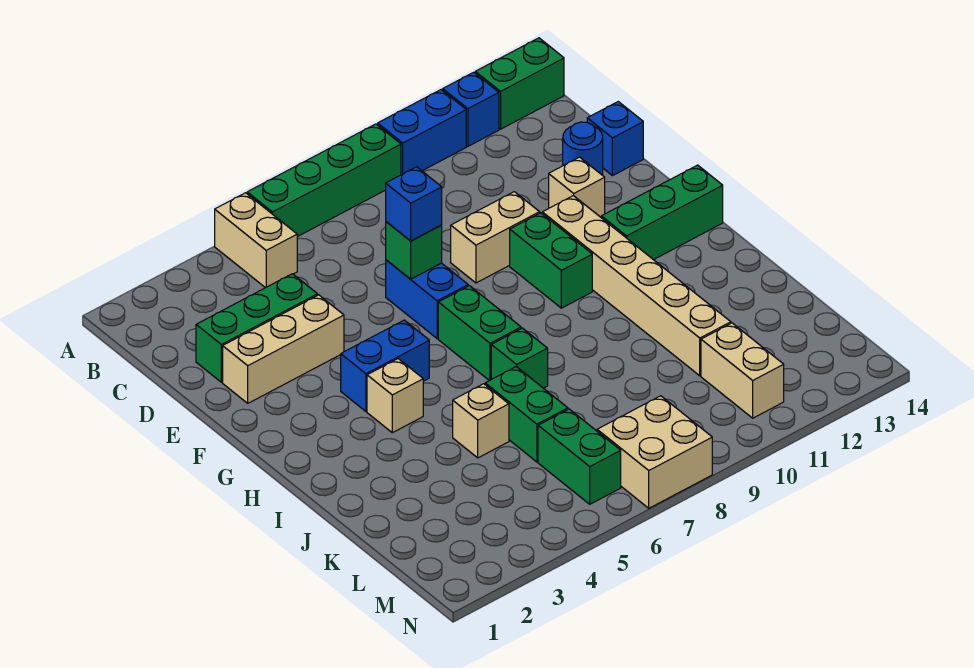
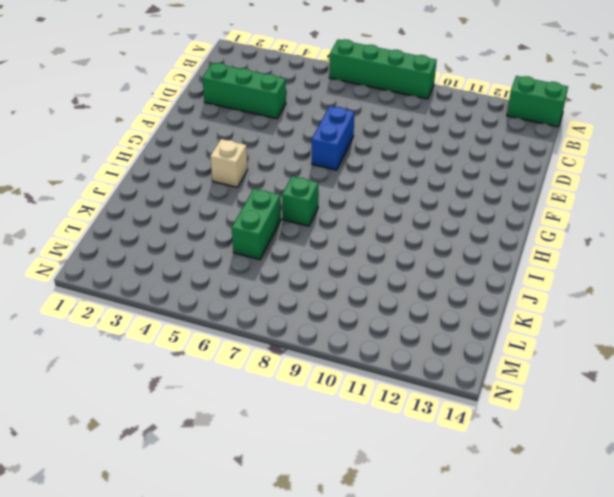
none -> tan brick A5:B5 level 1
none -> blue brick A10:A11 level 1
none -> blue brick A12 level 1

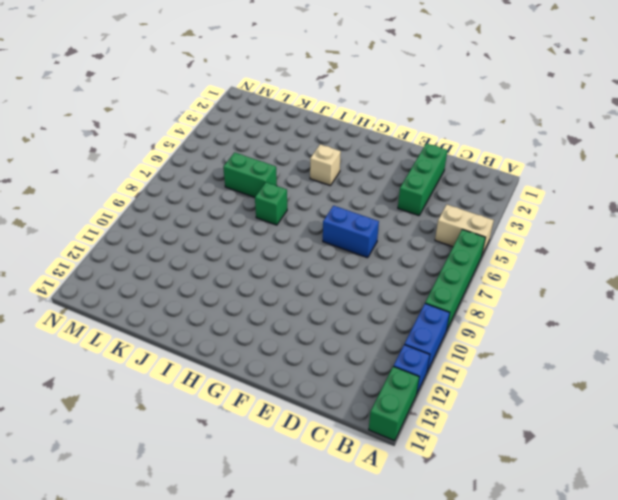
none -> blue round brick D13 level 1
none -> blue brick D14 level 1
none -> tan brick E2:E4 level 1

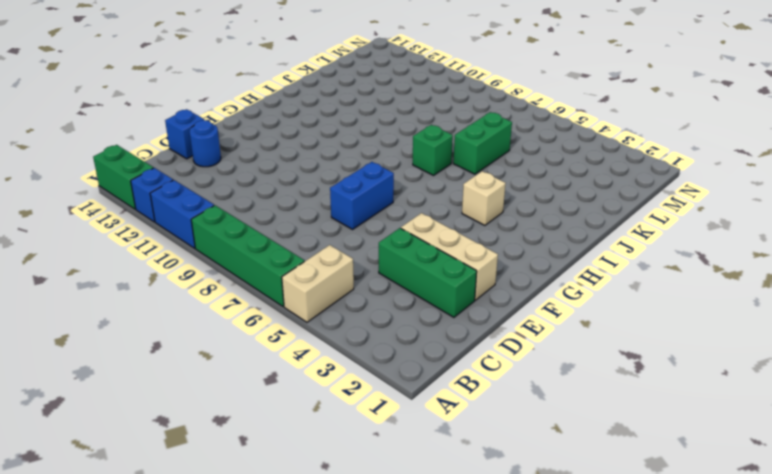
none -> tan brick E9:E10 level 1
none -> tan brick E12 level 1
none -> green brick F10:G10 level 1

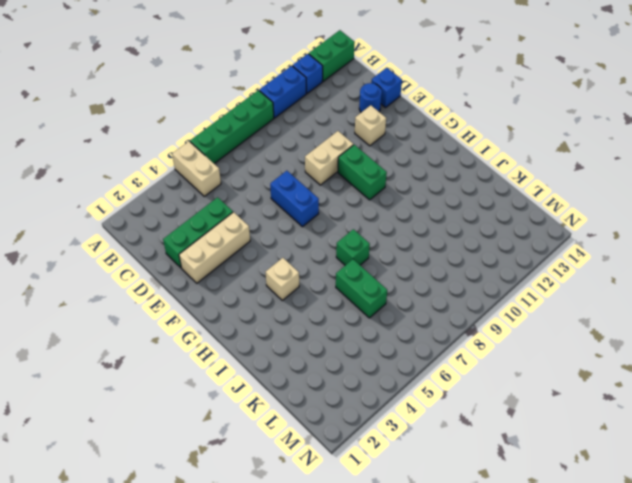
none -> tan brick F11:K11 level 1
none -> blue brick G4:G5 level 1
none -> green brick G7:H7 level 1

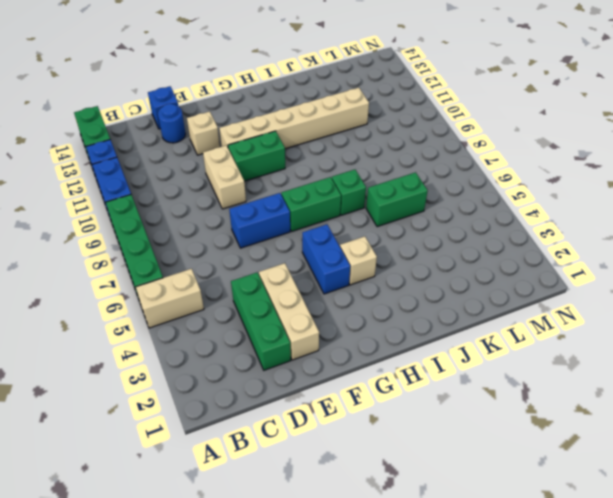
none -> green brick G12:G14 level 1
none -> tan brick J5 level 1
none -> green brick L6:M6 level 1

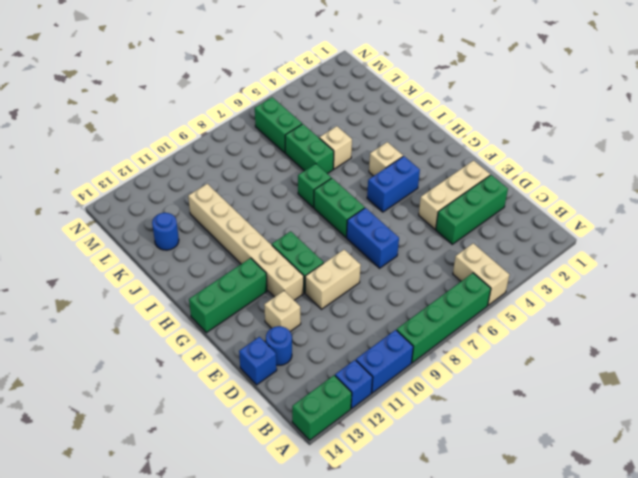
blue round brick K13 level 1 -> none
none -> tan brick L11:M11 level 1
none -> tan brick M7:N8 level 1
none -> green brick E7 level 2

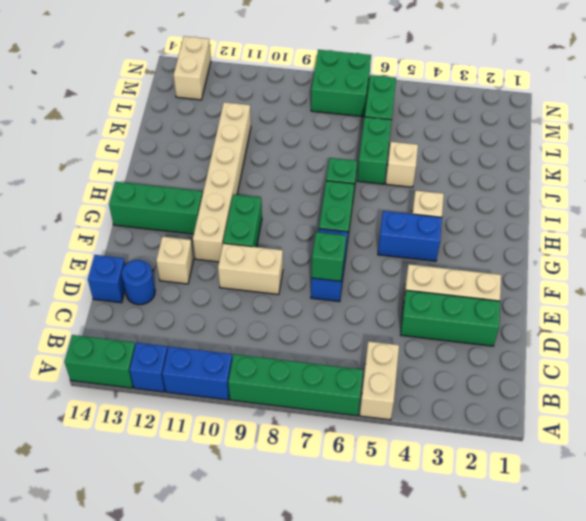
green brick M7:N8 level 1 -> tan brick M7:N8 level 1
tan brick M13:N13 level 1 -> tan brick L11:M11 level 1
none -> blue brick E7 level 3

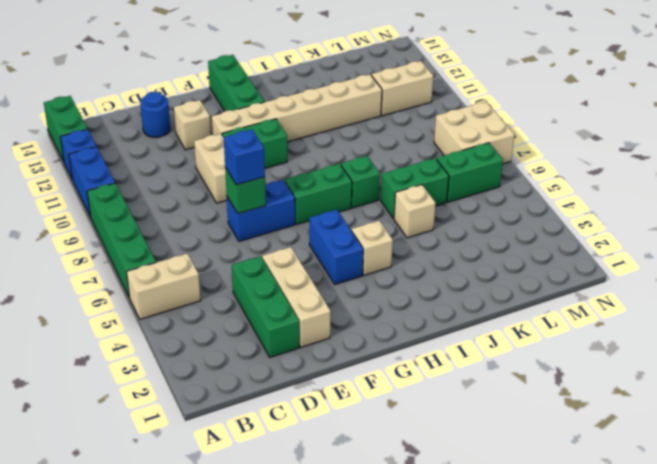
none -> blue brick D14 level 1

